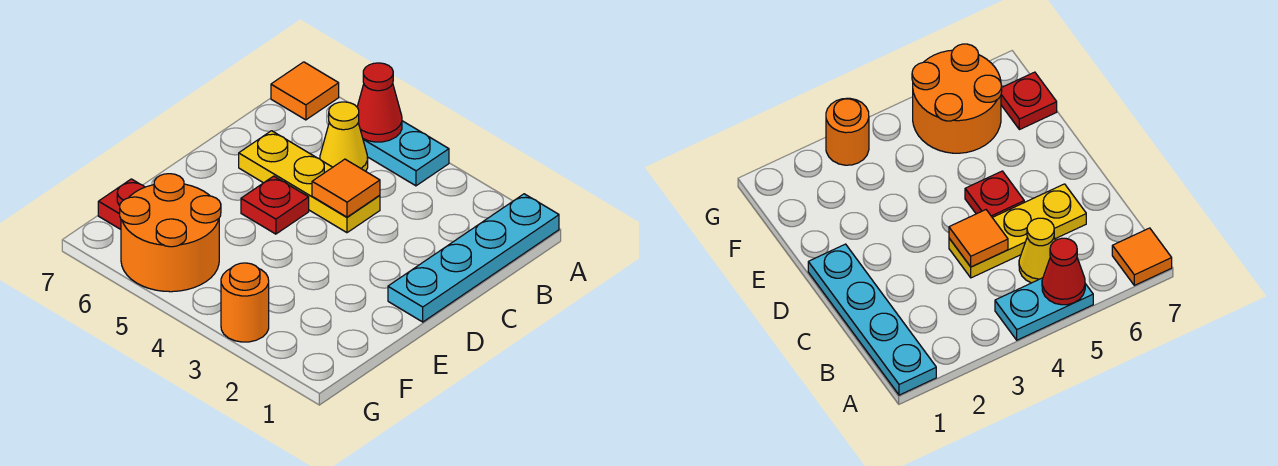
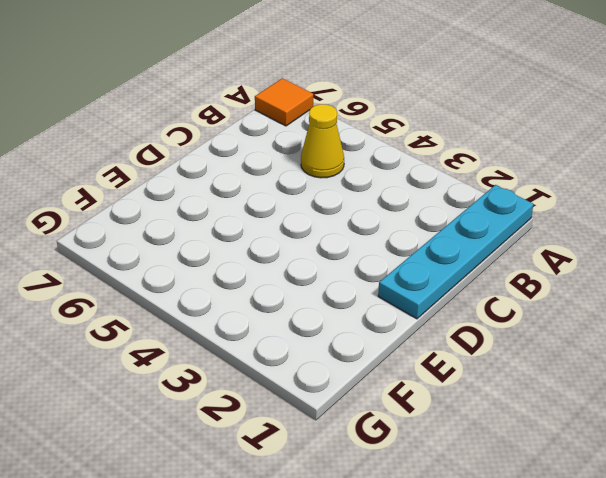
none -> cyan plate A4:A5 level 1
none -> yellow plate C4:C6 level 1

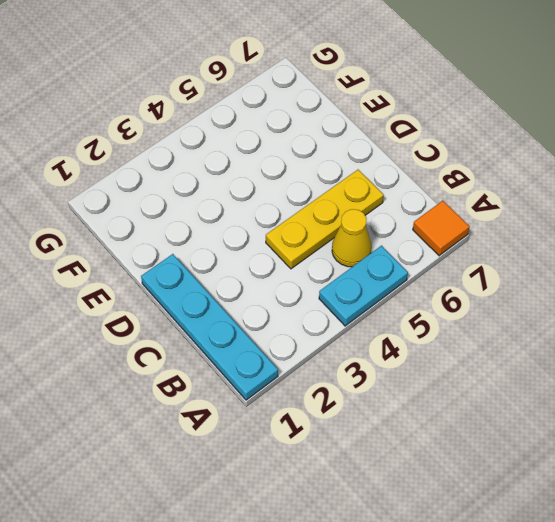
none -> red plate D5 level 1
none -> orange round brick F5:G6 level 1

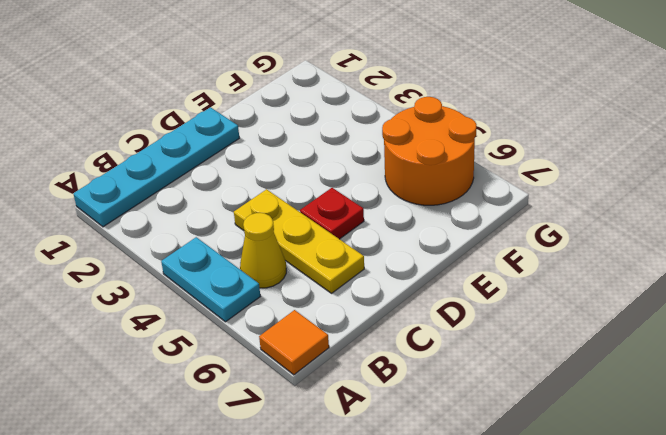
none -> red plate F7 level 1
none -> orange round brick G3 level 1

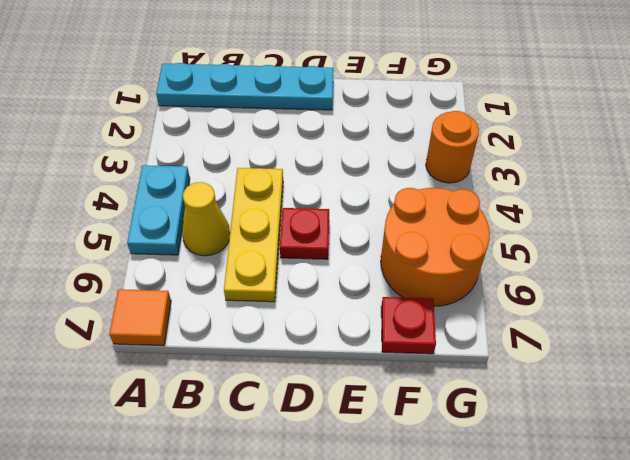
none -> red cone A5 level 2
none -> orange tile C4 level 2

